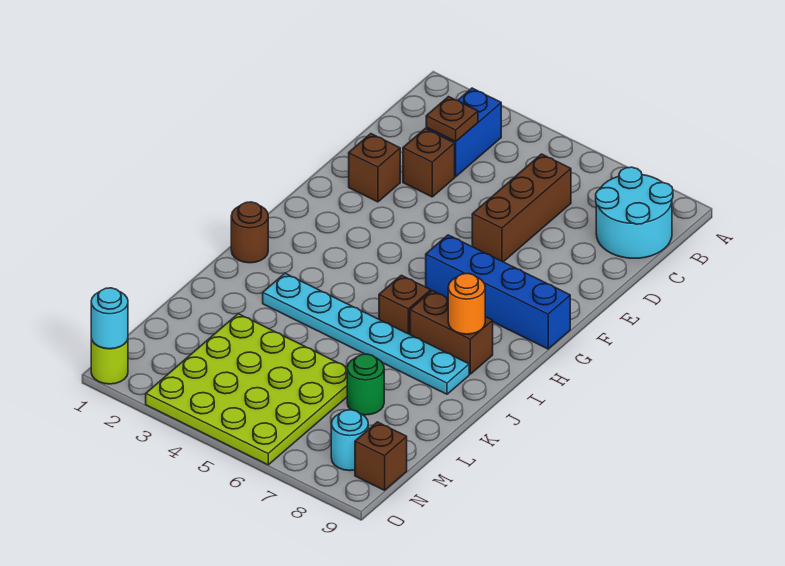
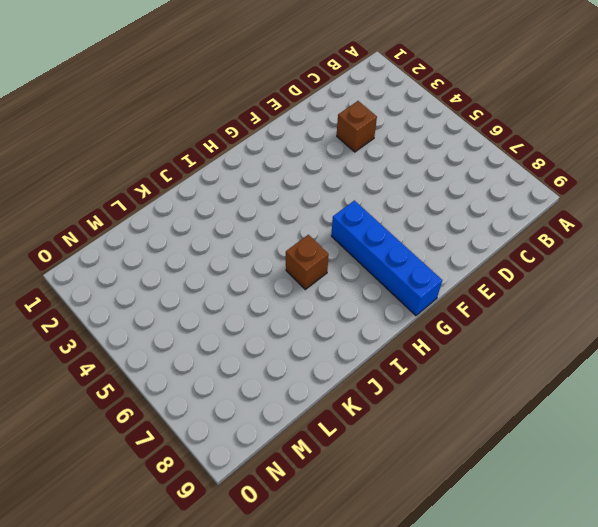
none -> blue brick B3:C3 level 1
none -> cyan round brick B8:C9 level 1
none -> brown brick C6:E6 level 1

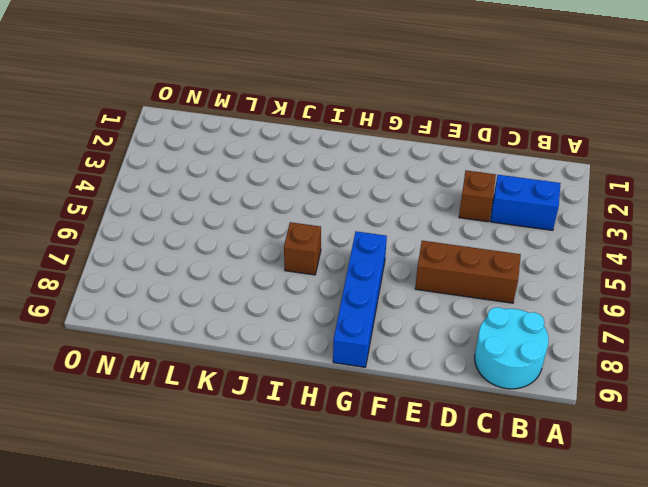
none -> brown brick E2 level 1
none -> brown round brick I1 level 1
none -> brown brick I7:I8 level 1

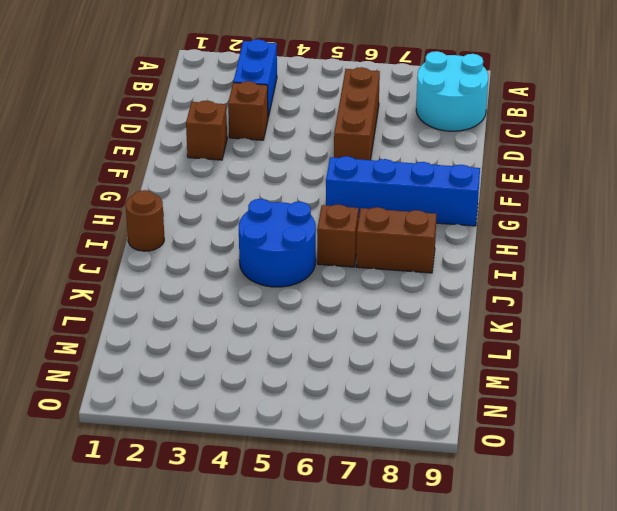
blue round brick I4:J5 level 1 -> cyan plate J3:J8 level 1
none -> lime plate L3:O6 level 1
none -> green round brick L7 level 1
none -> cyan round brick N8 level 1

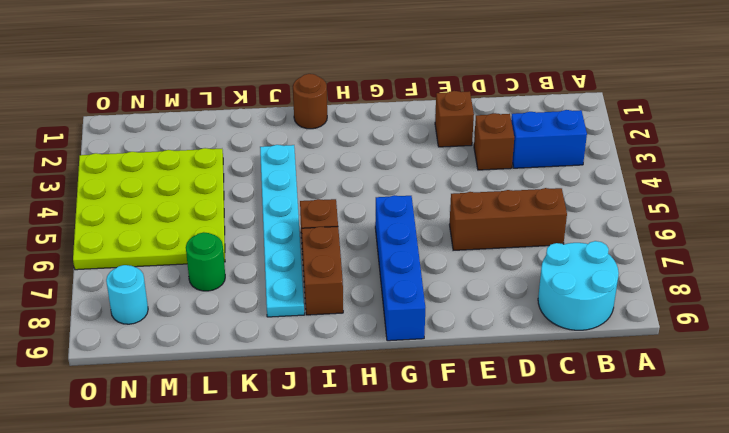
none -> brown brick N9 level 1
none -> lime round brick O1 level 1
none -> brown plate C3 level 2

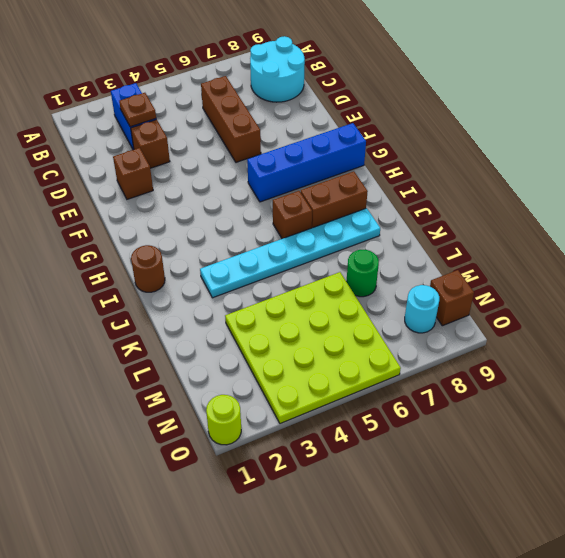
none -> orange round brick I8 level 2
none -> cyan round brick O1 level 2

